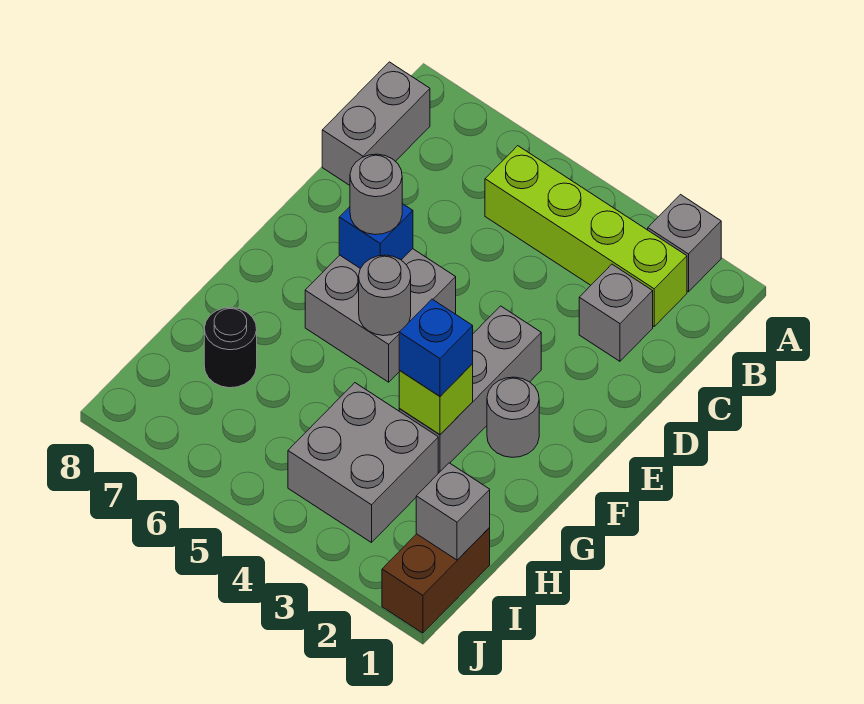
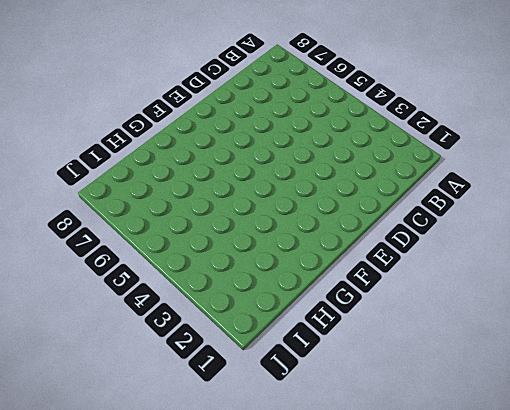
none -> grey brick A2 level 1
none -> lime brick B2:B5 level 1
none -> grey brick B8:C8 level 1

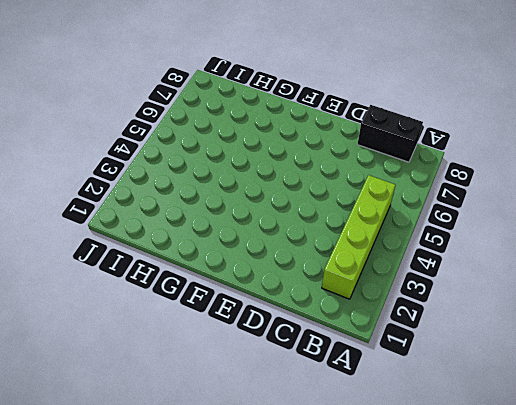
black brick B8:C8 level 1 -> grey brick B8:C8 level 1
none -> grey brick A2 level 1
none -> grey brick C2 level 1
none -> grey brick E3:G3 level 1

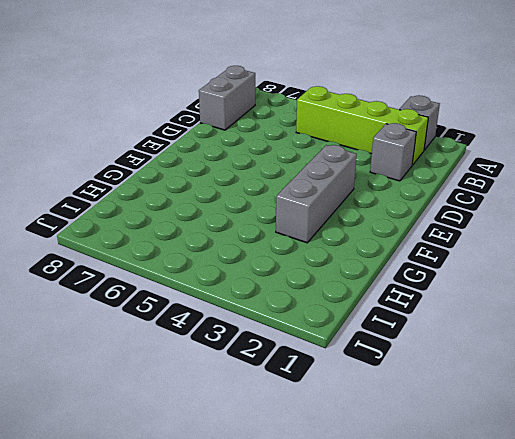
none -> grey brick E5:F6 level 1
none -> grey round brick F2 level 1
none -> grey brick H3:I4 level 1

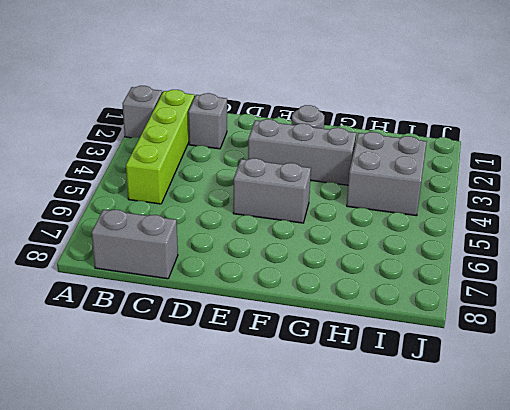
grey brick E5:F5 level 1 -> grey brick E5:F6 level 1
none -> black round brick H7 level 1
none -> brown brick I1:J1 level 1
none -> blue brick E6 level 2

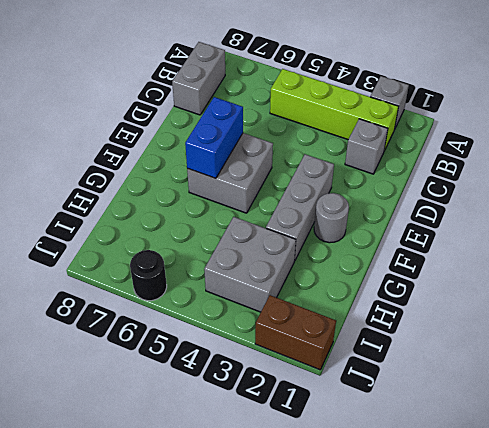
blue brick E6:F6 level 2 -> blue brick E6 level 2
brown brick J1:J2 level 1 -> brown brick I1:J1 level 1
black round brick J6 level 1 -> black round brick H7 level 1
none -> grey round brick F5 level 2
none -> lime brick G3 level 2
none -> grey brick I1 level 2

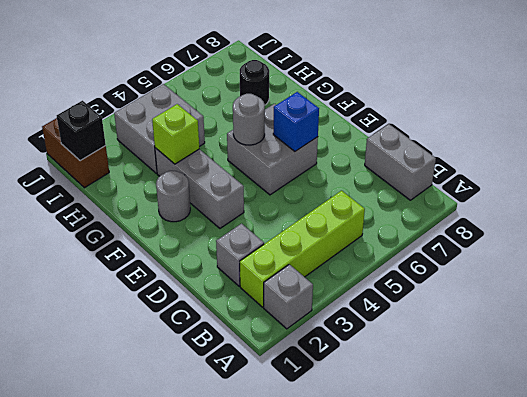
black brick I1 level 2 -> grey brick I1 level 2
none -> grey round brick E6 level 3
none -> blue brick G3 level 3

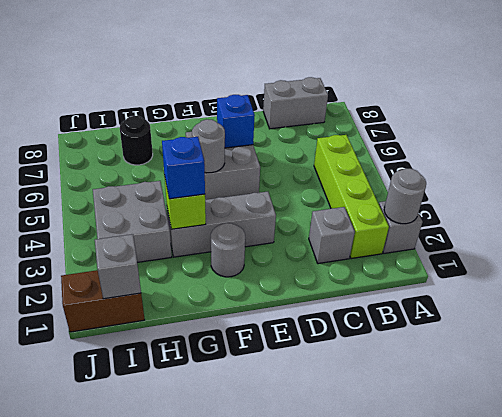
grey round brick A2 level 2 -> grey round brick E6 level 3

